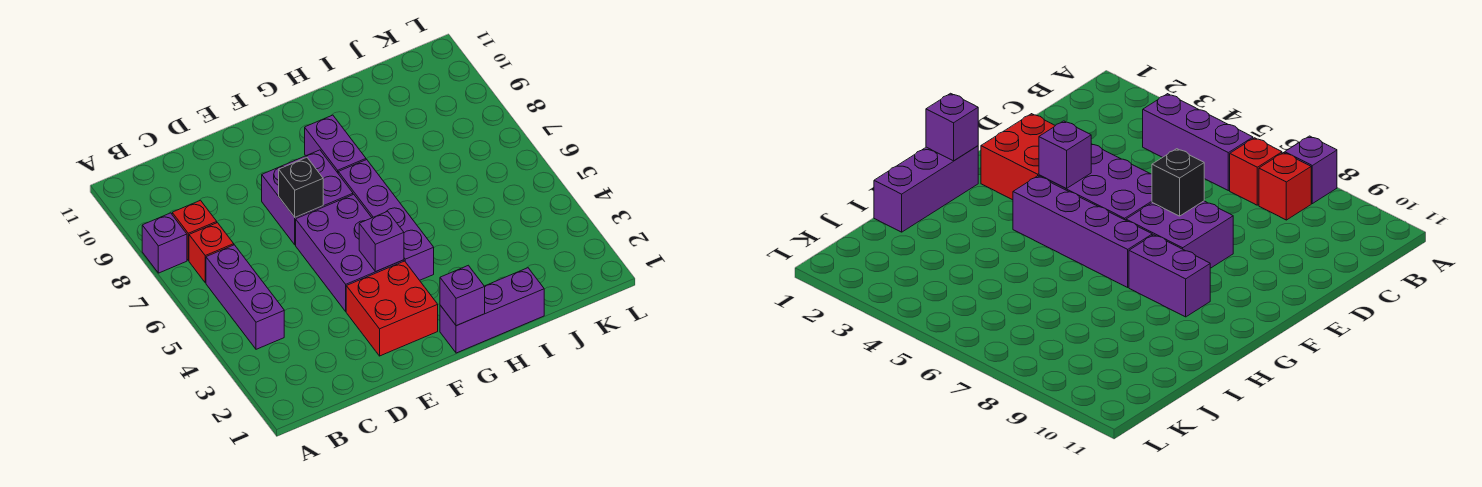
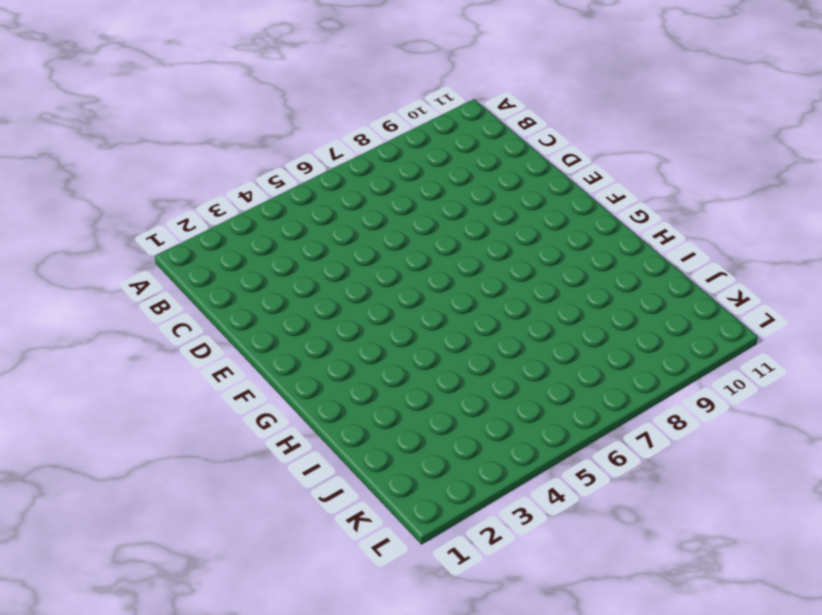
none -> purple brick A8 level 1
none -> purple brick B4:B6 level 1
none -> red brick B7 level 1

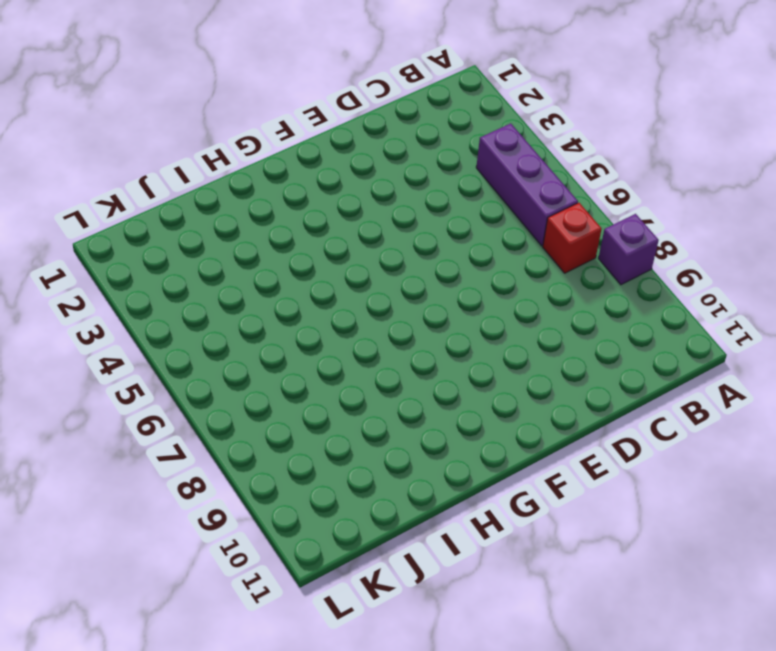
none -> red brick B8 level 1
none -> red brick E2:F3 level 1
none -> purple brick E4:F6 level 1

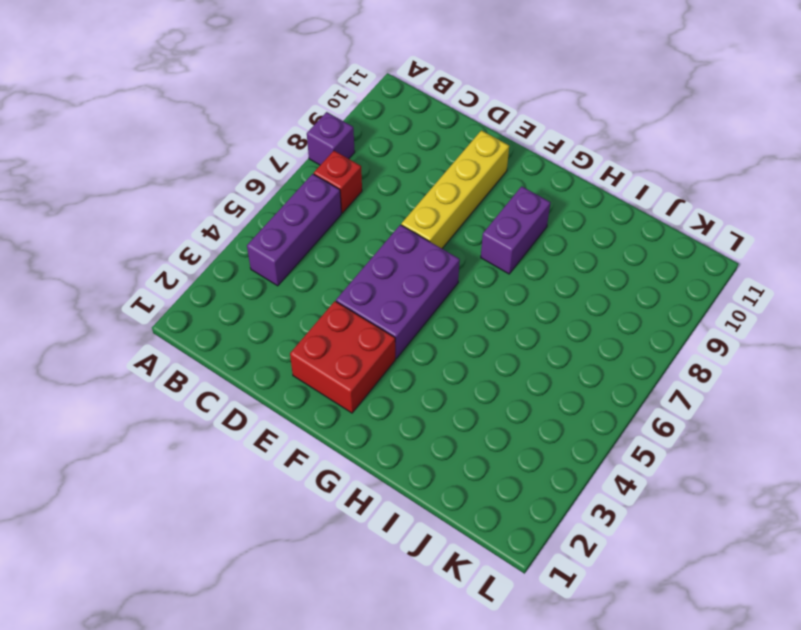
yellow brick E7:E10 level 1 -> purple brick E7:F8 level 1
none -> red brick B8 level 1
none -> purple brick G1:I1 level 1
none -> purple brick G4:G7 level 1

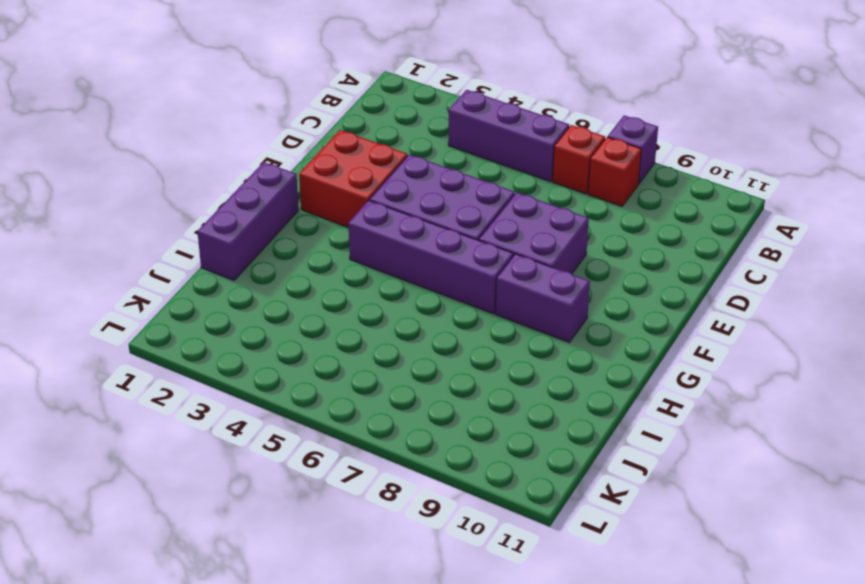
none -> black brick E7 level 2
none -> purple brick F4 level 2
none -> purple brick G1 level 2

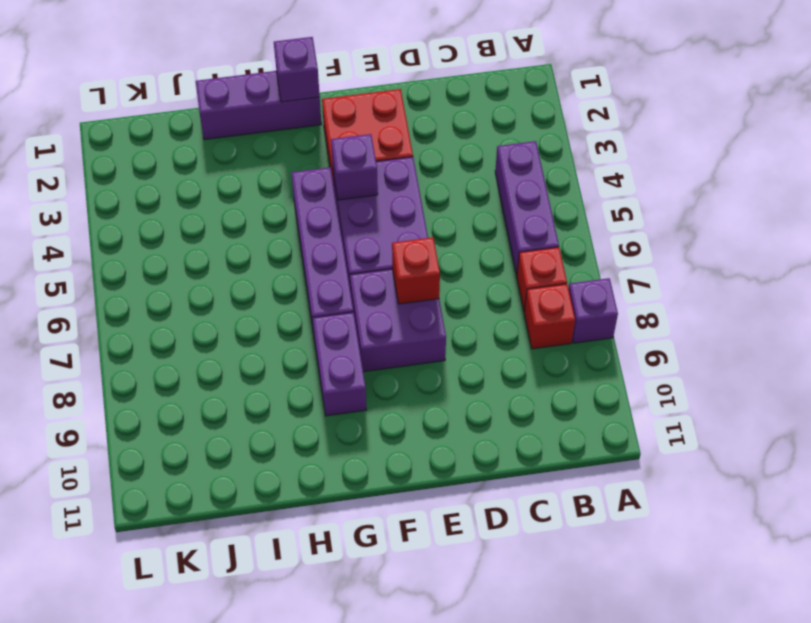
red brick E7 level 2 -> black brick E7 level 2

